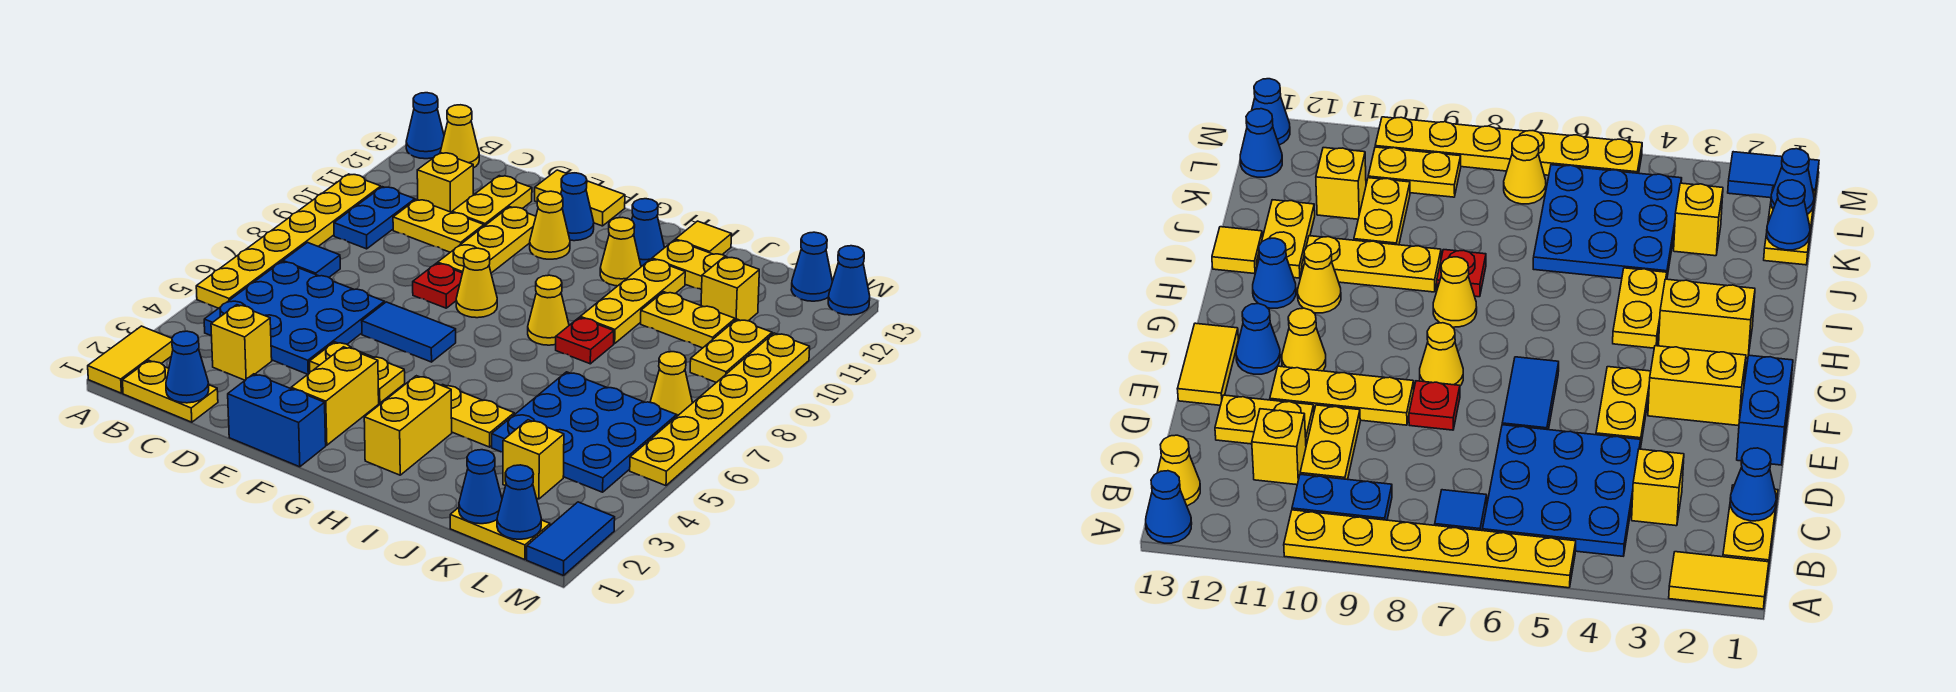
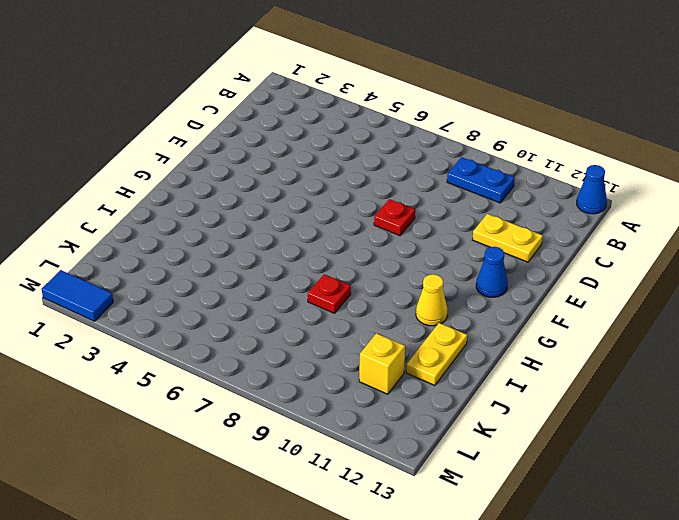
none -> yellow tile A1:A2 level 1
none -> yellow plate A5:A10 level 1
none -> yellow plate B1:C1 level 1
none -> blue plate B4:D6 level 1

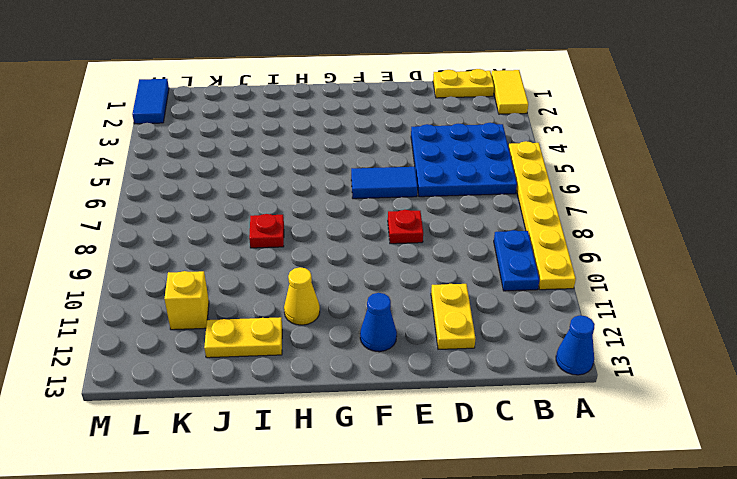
none -> blue tile B7 level 1
none -> yellow cone B13 level 1
none -> yellow brick C3 level 1
none -> yellow plate C10:D10 level 1

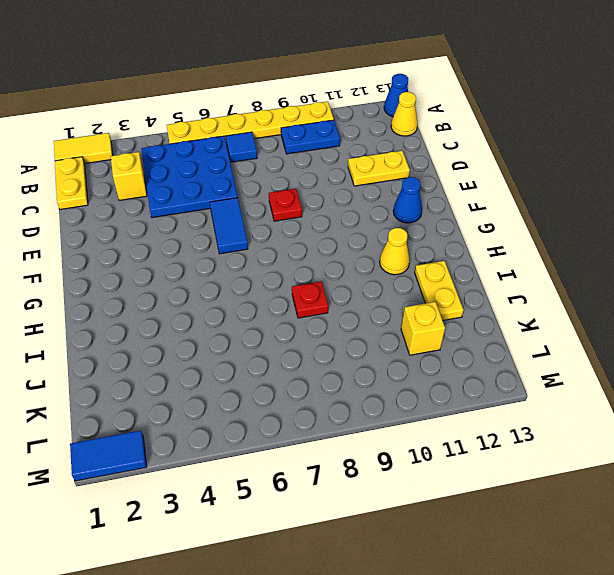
none -> yellow plate C10:D10 level 1
none -> yellow brick C11 level 1
none -> blue brick E1:F1 level 1
none -> yellow plate E4:F4 level 1

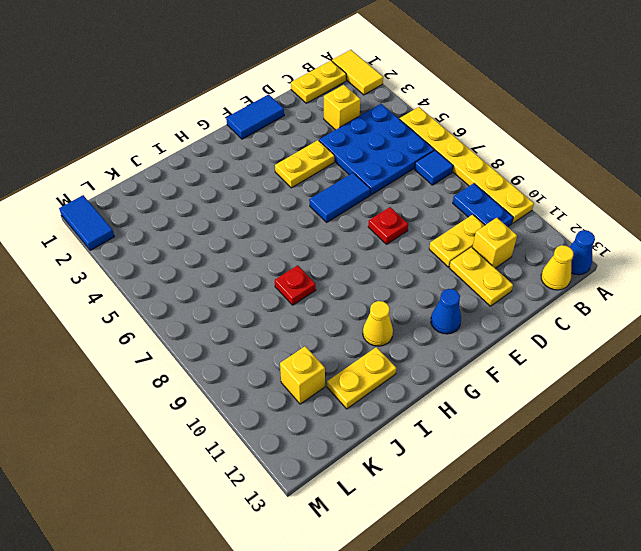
blue tile E1:F1 level 1 -> blue brick E1:F1 level 1
none -> yellow plate E9:E11 level 1
none -> yellow tile E13:F13 level 1
none -> yellow brick F2:F3 level 1
none -> yellow cone F8 level 1

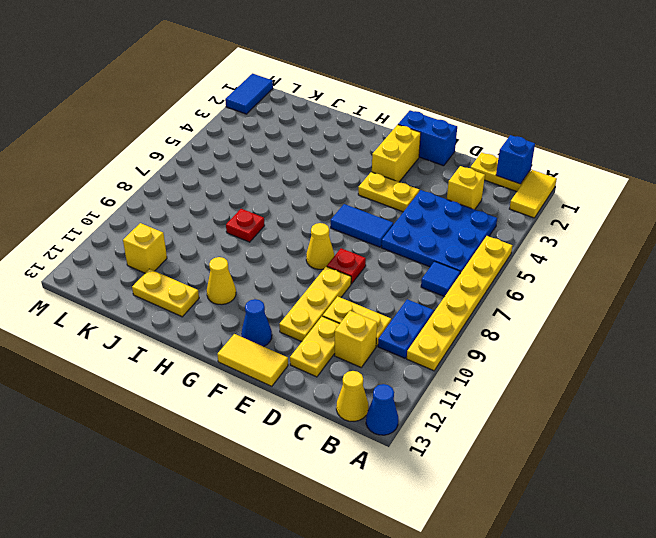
blue brick B1 level 2 -> none
none -> yellow cone F11 level 1
none -> yellow brick H2:H3 level 1
none -> yellow plate H4:I4 level 1
none -> yellow cone H8 level 1

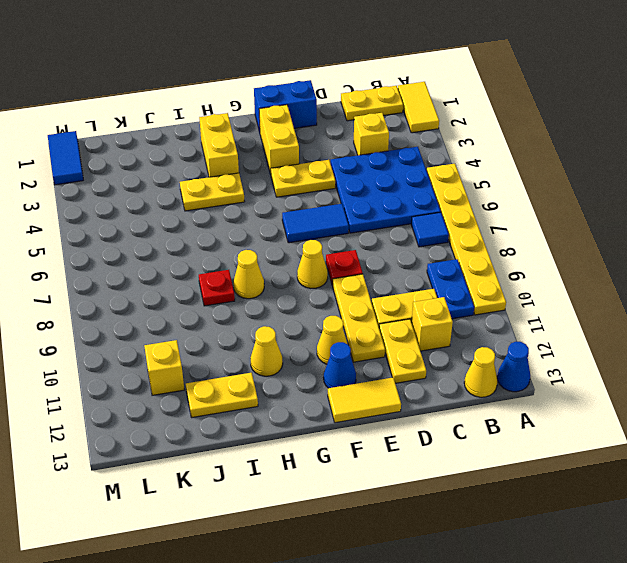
none -> blue cone H12 level 1
none -> yellow plate I9:I11 level 1
none -> yellow tile I13 level 1
none -> blue plate J4:L6 level 1

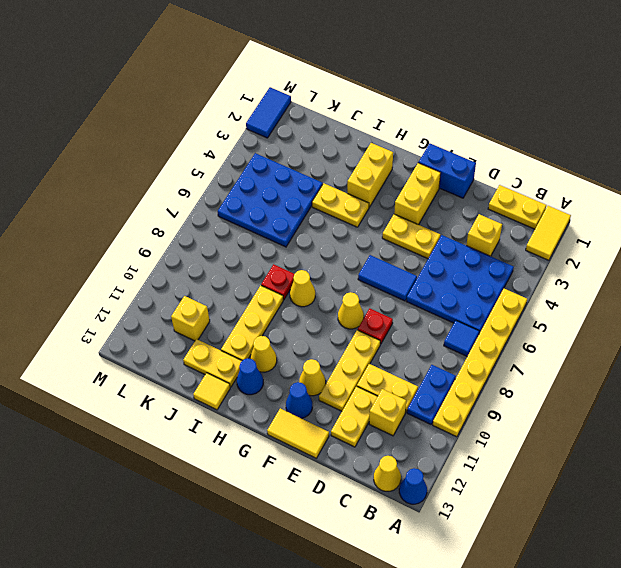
none -> yellow plate J10:K10 level 1
none -> yellow plate K1:L1 level 1
none -> yellow brick K3 level 1
none -> yellow cone L7 level 1

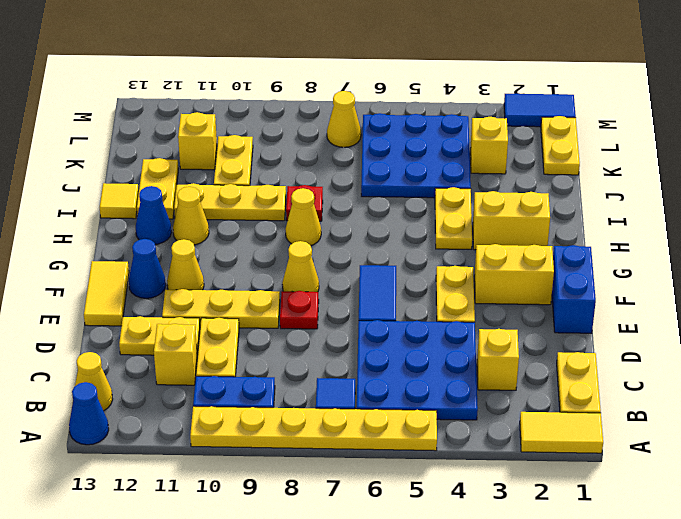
none -> yellow plate L9:L10 level 1
none -> blue cone L13 level 1
none -> yellow plate M5:M10 level 1
none -> blue cone M13 level 1

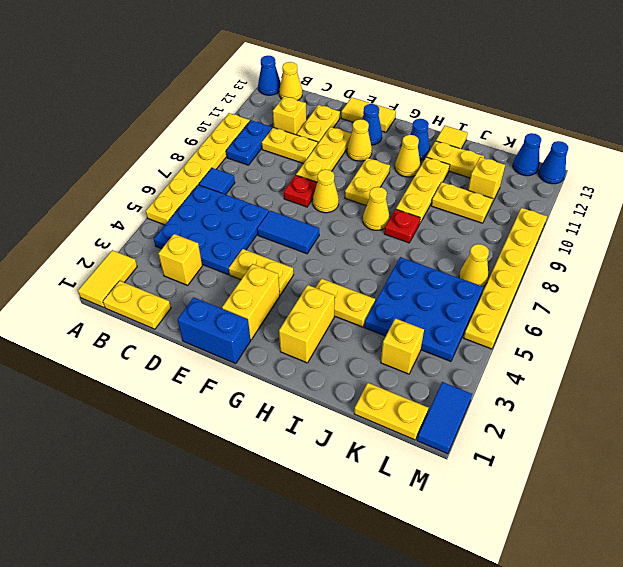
yellow plate G9:G10 level 1 -> yellow plate L9:L10 level 1
none -> blue cone C1 level 2
none -> blue cone K1 level 2
none -> blue cone L1 level 2

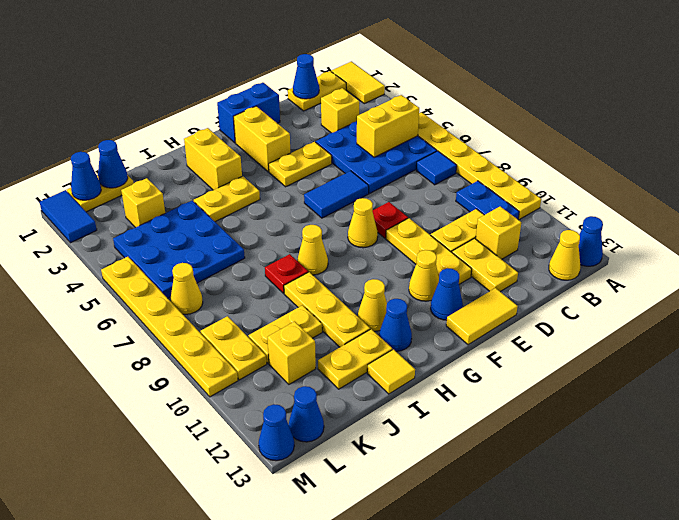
yellow brick B5:C5 level 2 -> none

